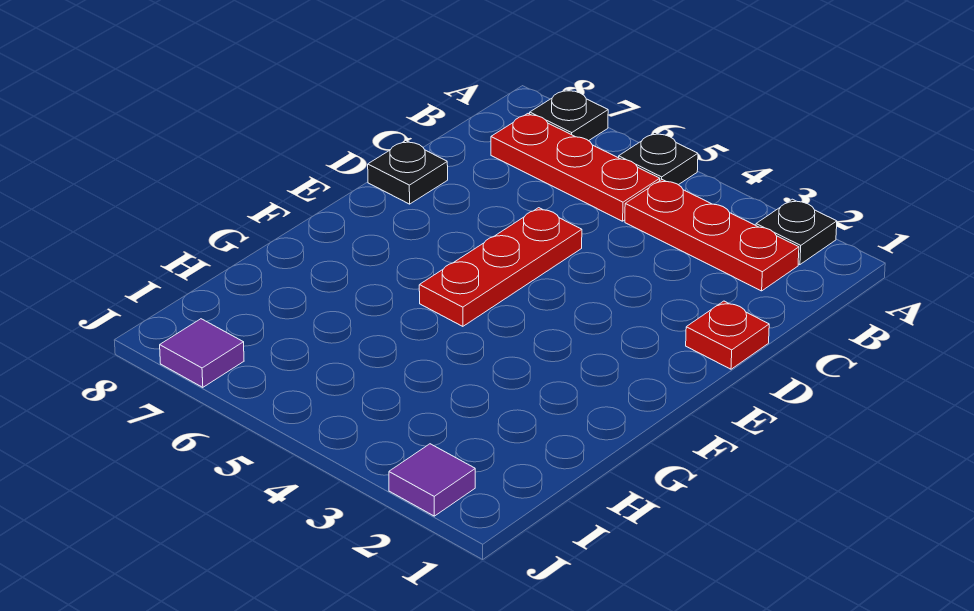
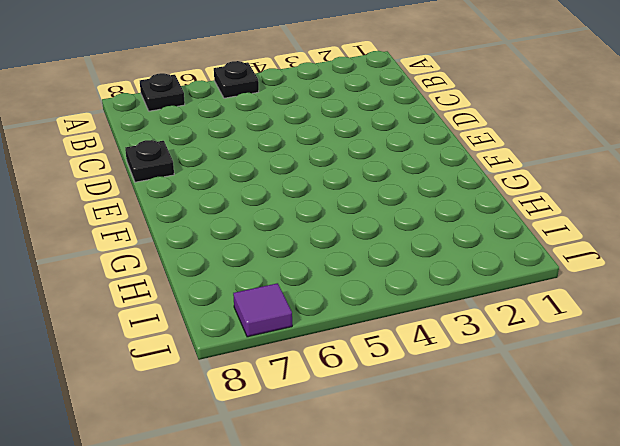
none -> black plate A2 level 1
none -> red plate B2:B4 level 1

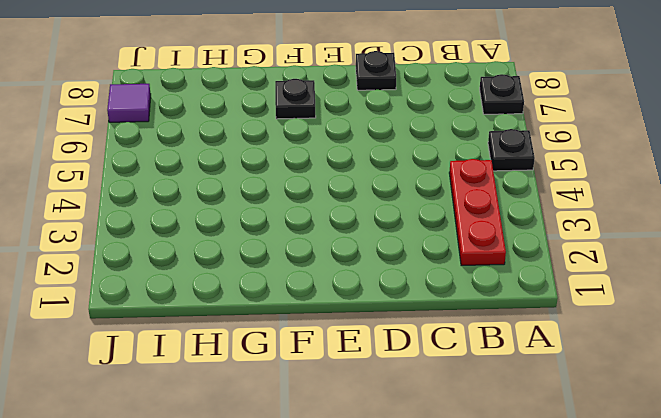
black plate F7 level 1 -> black plate A2 level 1
none -> red plate B5:B7 level 1
none -> red plate D1 level 1

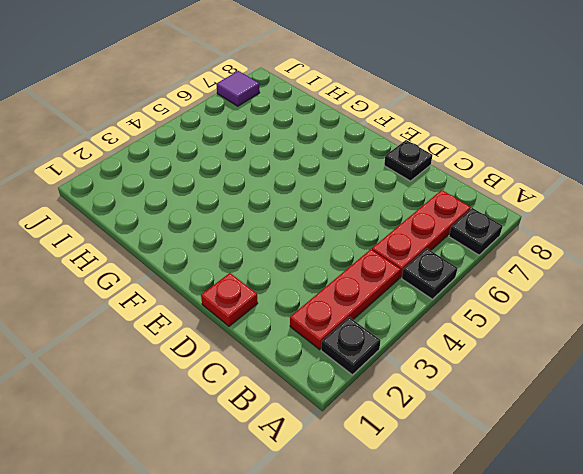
none -> red plate D5:F5 level 1
none -> purple tile J2 level 1

